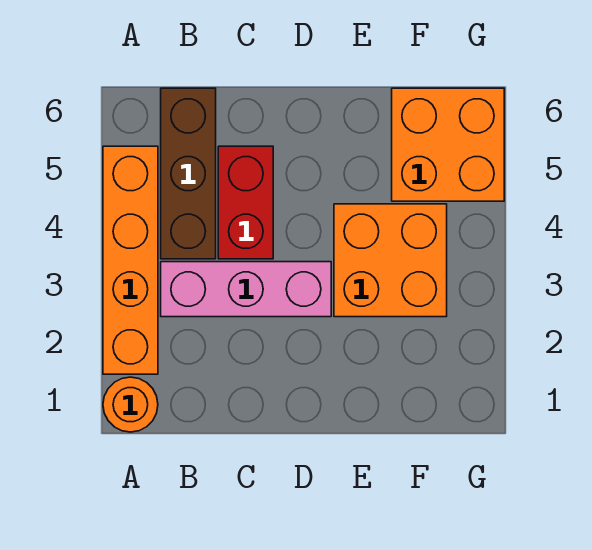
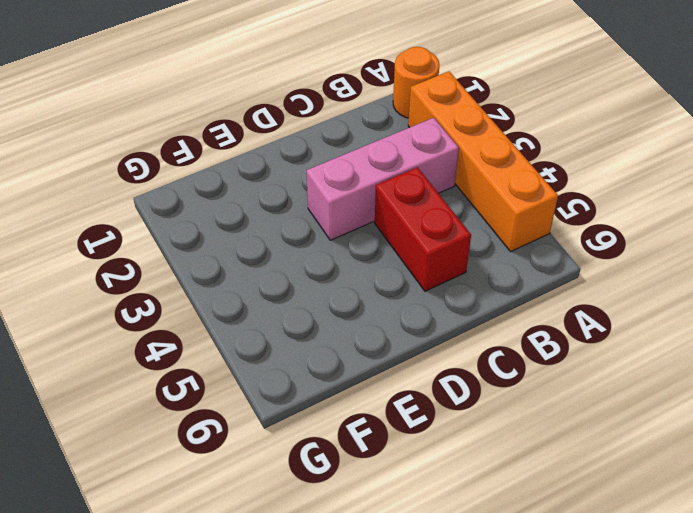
none -> brown brick B4:B6 level 1
none -> orange brick E3:F4 level 1

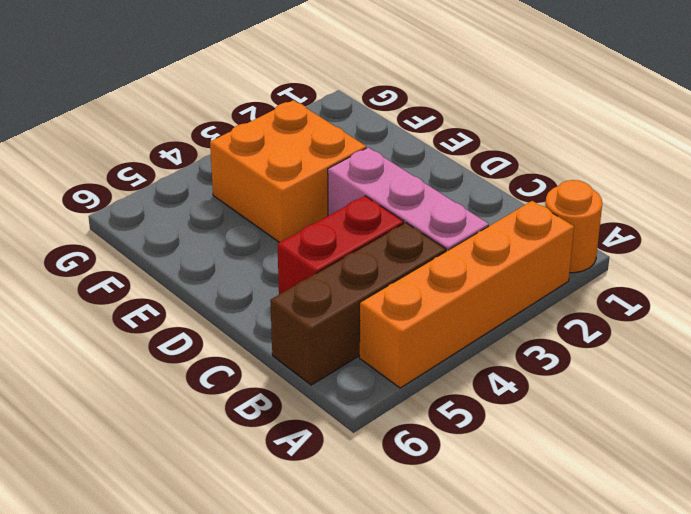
none -> orange brick F5:G6 level 1

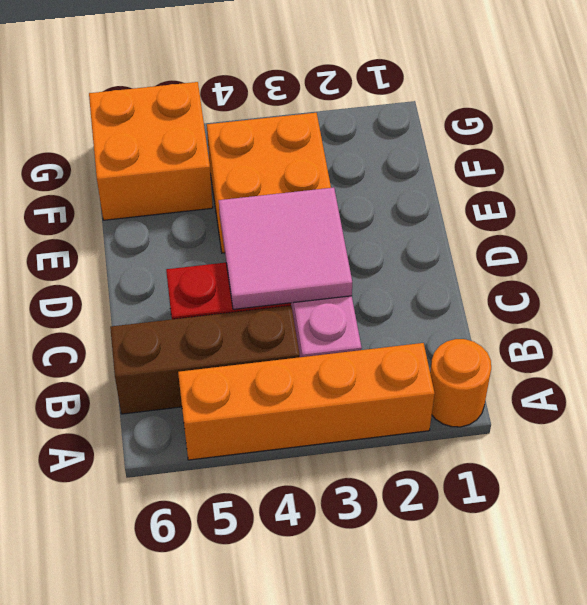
pink tile C3:D4 level 2 -> none

